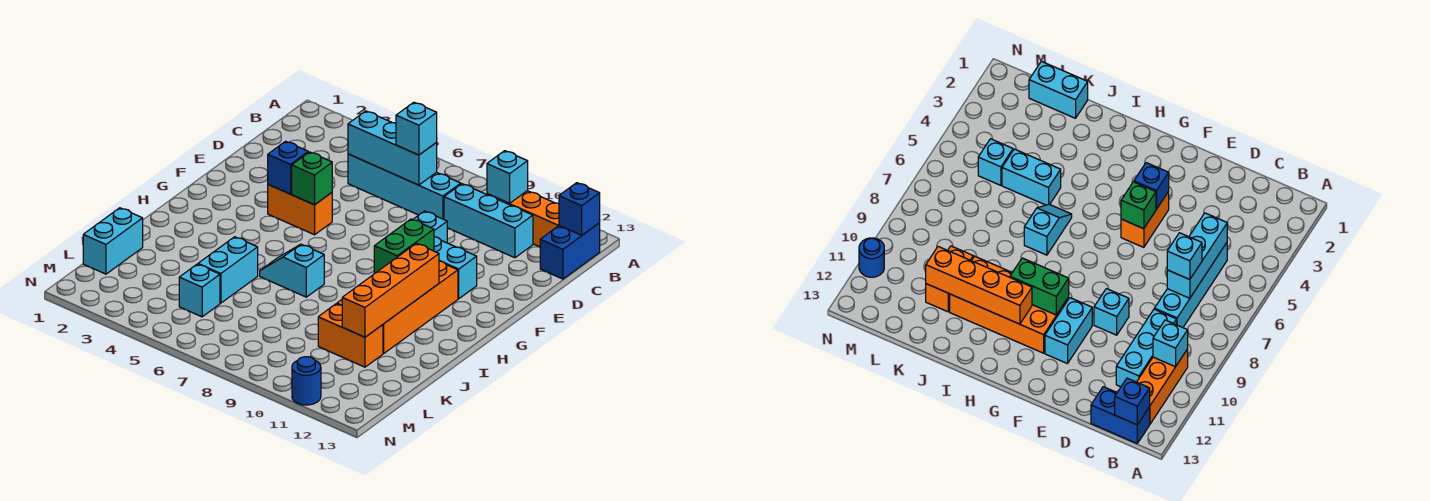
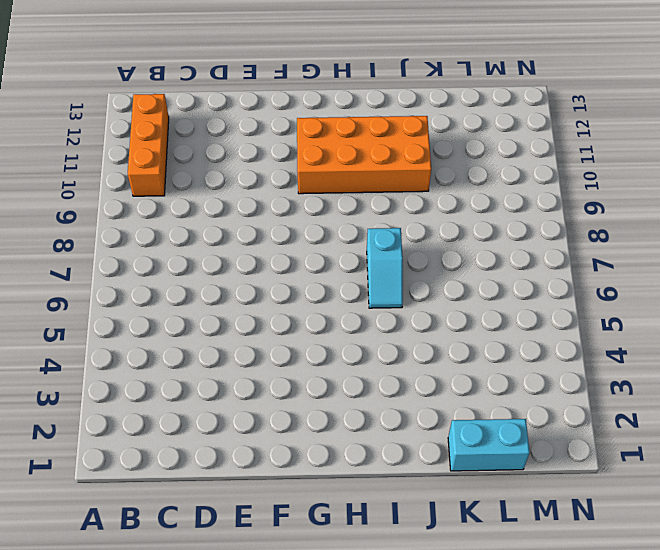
none -> blue brick B13:C13 level 1
none -> cyan brick C5:C8 level 1
none -> cyan brick C9:C11 level 1

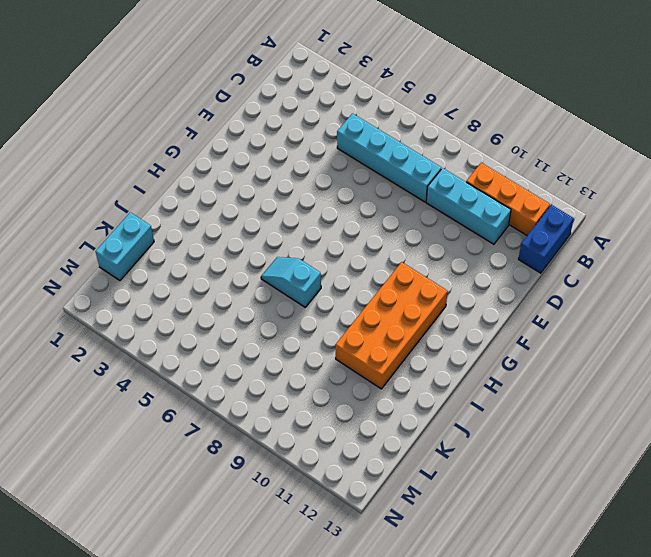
none -> cyan brick E9 level 1
none -> orange brick F4:F5 level 1
none -> cyan brick F10:F11 level 1

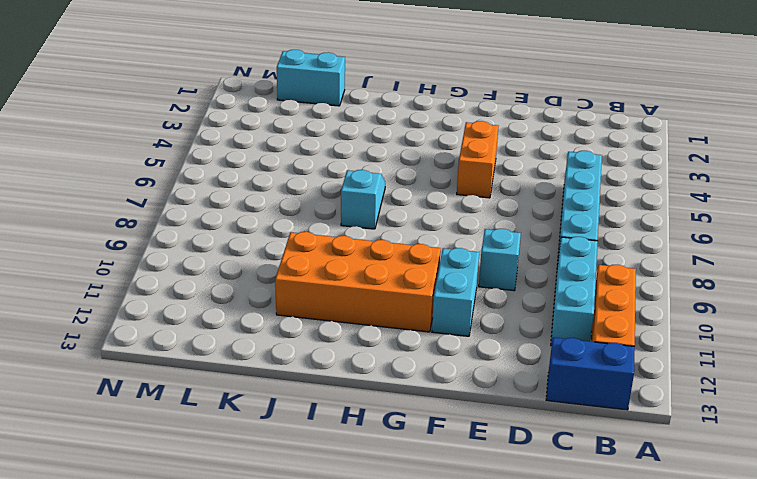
none -> cyan brick J5:K5 level 1
none -> orange brick K10:K11 level 1
none -> cyan brick L5 level 1

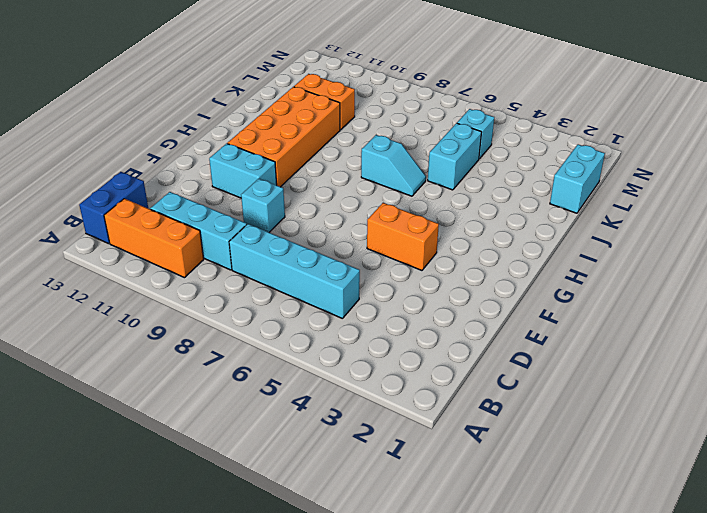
none -> blue round brick N11 level 1
none -> cyan brick B10 level 2
none -> blue brick B13 level 2

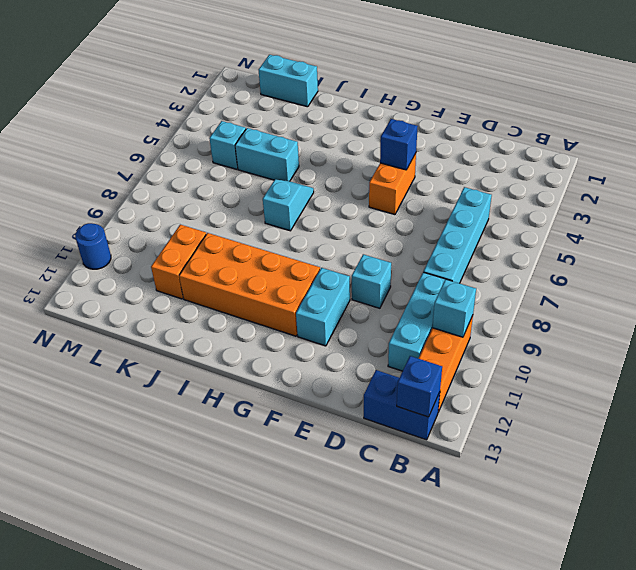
none -> cyan brick C5:C7 level 2
none -> green brick F5 level 2
none -> green brick G10:H10 level 2

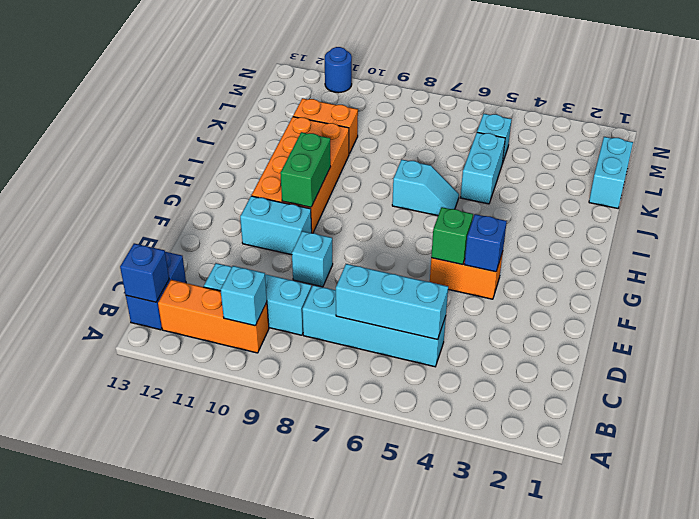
none -> orange brick H11:K11 level 2
none -> cyan brick C7 level 3

